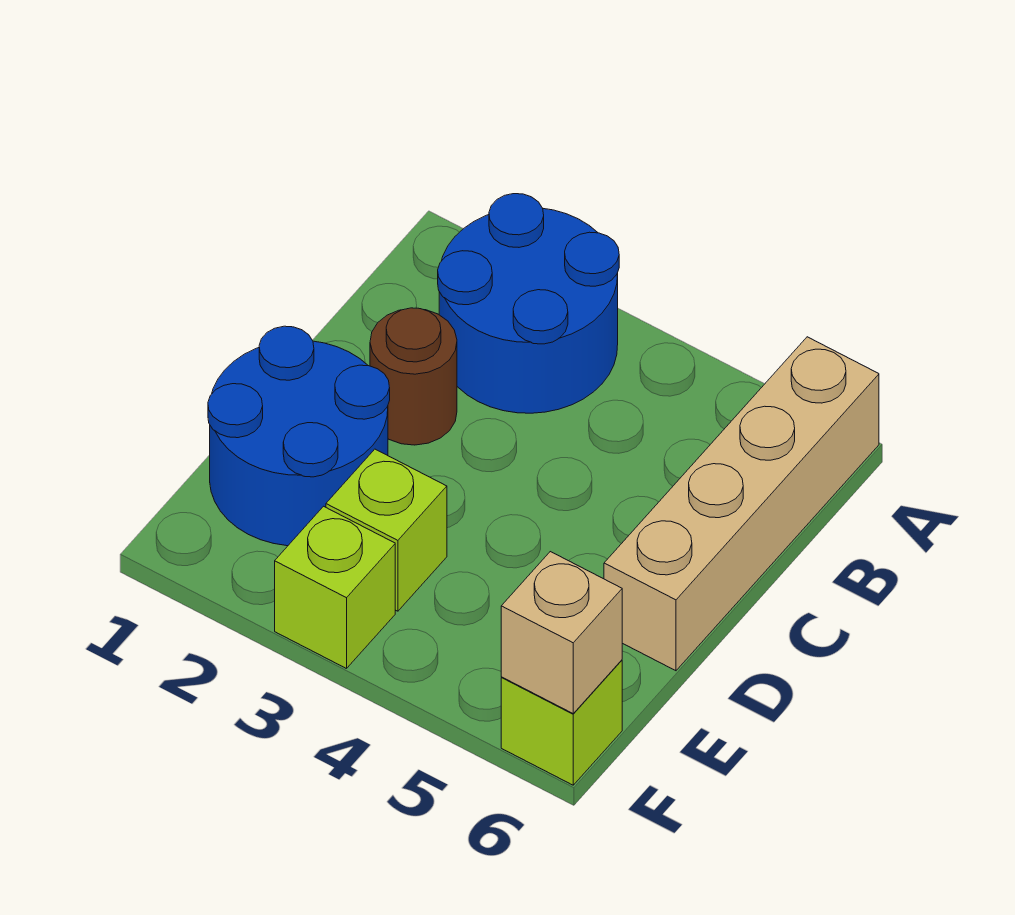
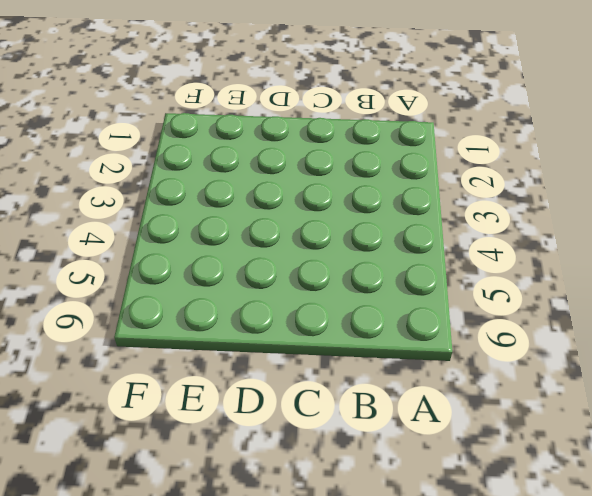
none -> blue round brick A2:B3 level 1
none -> tan brick A6:D6 level 1

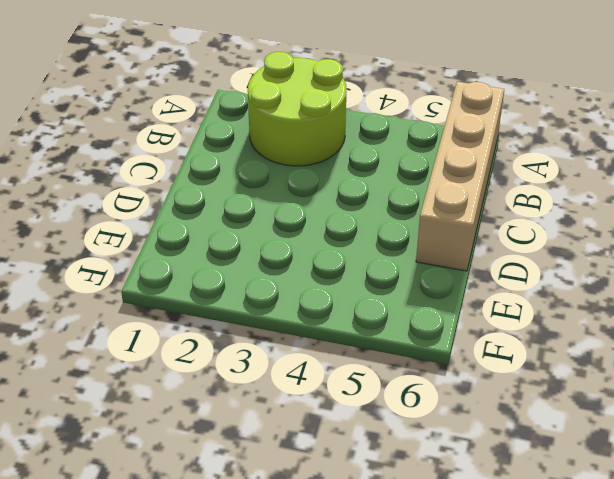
lime round brick A2:B3 level 1 -> blue round brick A2:B3 level 1
none -> brown round brick C2 level 1
none -> blue round brick D1:E2 level 1

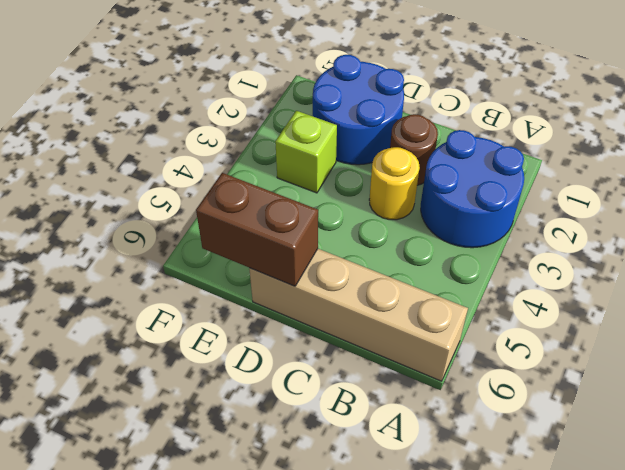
yellow round brick C3 level 1 -> none
brown brick D6:E6 level 2 -> none
none -> lime brick F3 level 1
none -> lime brick F6 level 1

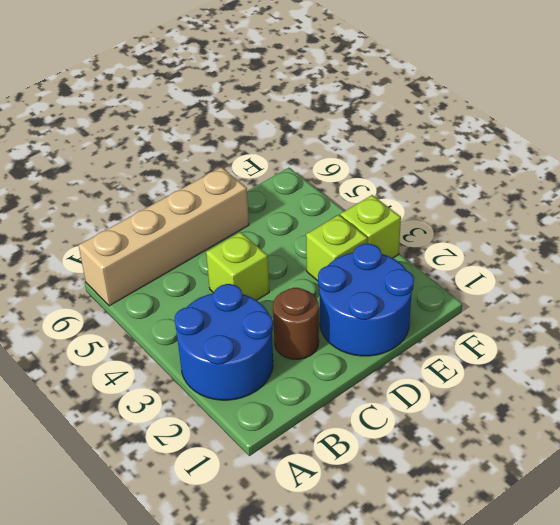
lime brick C4 level 1 -> lime brick F6 level 1
none -> tan brick F6 level 2

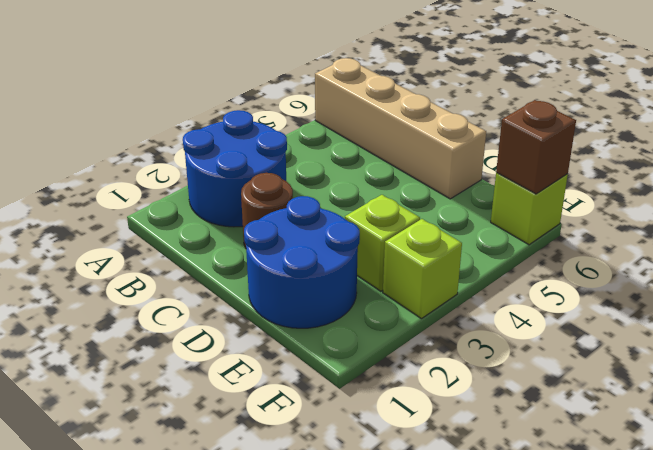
brown brick F6 level 2 -> tan brick F6 level 2

